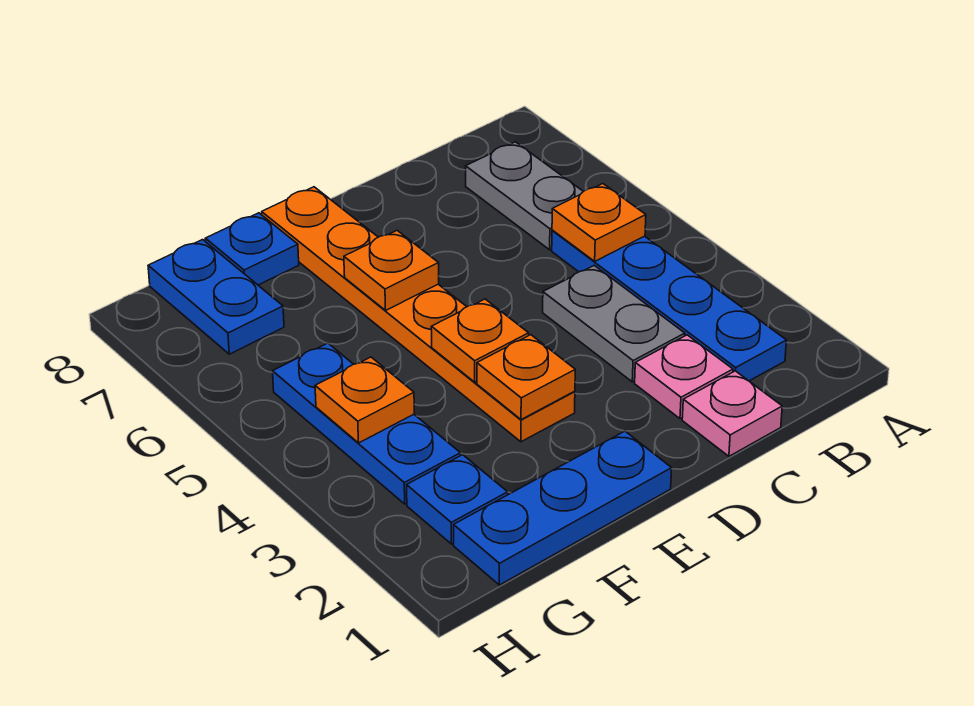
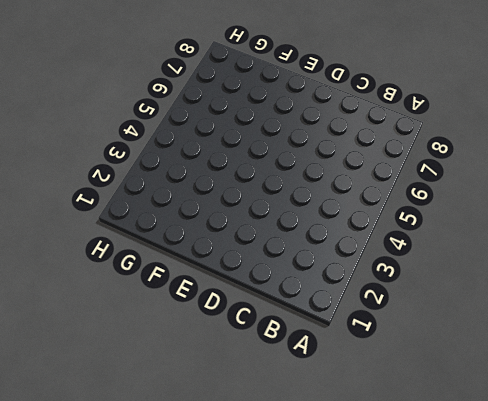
none -> blue plate B2:B5 level 1
none -> grey plate B6:B7 level 1
none -> pink plate C1 level 1

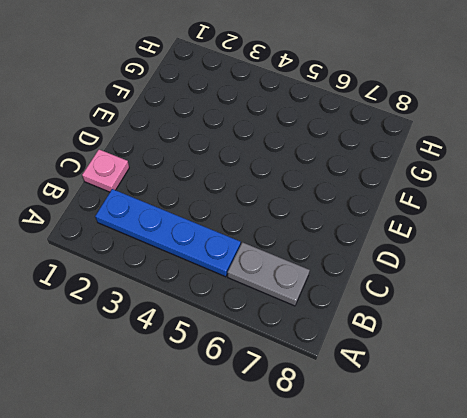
none -> pink plate C2 level 1
none -> grey plate C3:C4 level 1
none -> blue plate E1:G1 level 1

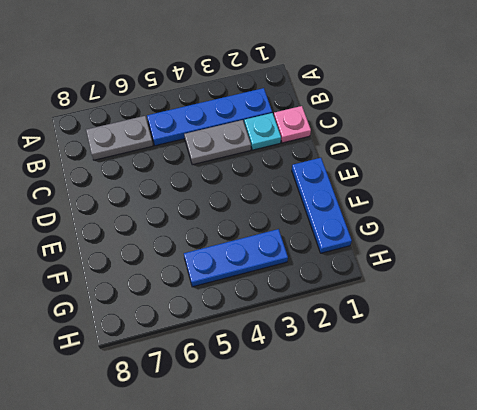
cyan plate C2 level 1 -> pink plate C2 level 1
none -> orange plate E3:E8 level 1
none -> blue plate F8 level 1
none -> blue plate G2 level 1

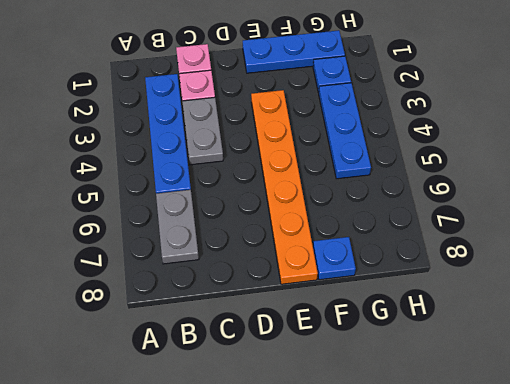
none -> blue plate G7:G8 level 1
none -> orange plate B5 level 2
none -> orange plate E3 level 2

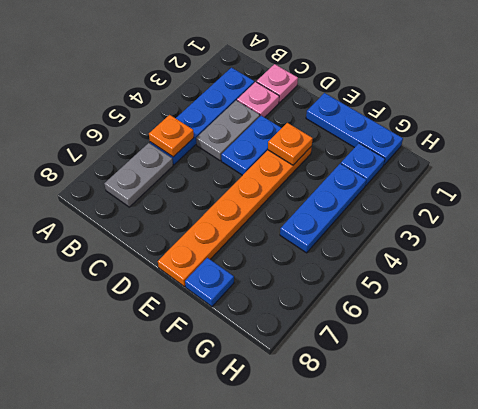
blue plate D3:D4 level 1 -> blue plate G7:G8 level 1
none -> orange plate E4 level 2
none -> orange plate E6 level 2
none -> orange plate G4 level 2

